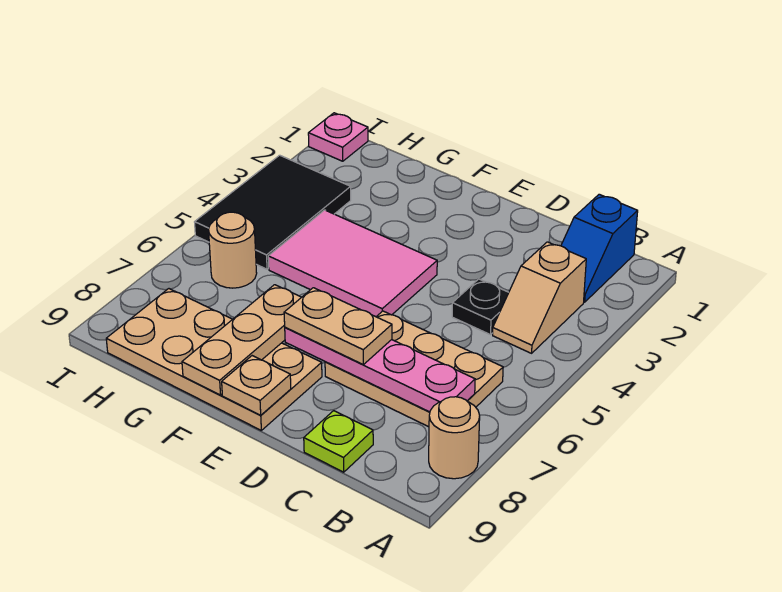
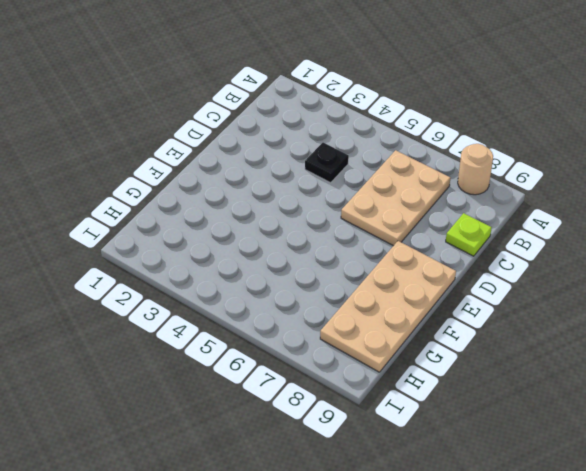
none -> blue slope B1:B2 level 1 top 1
none -> tan slope B3:B4 level 1 top 3
none -> pink tile E4:G5 level 1

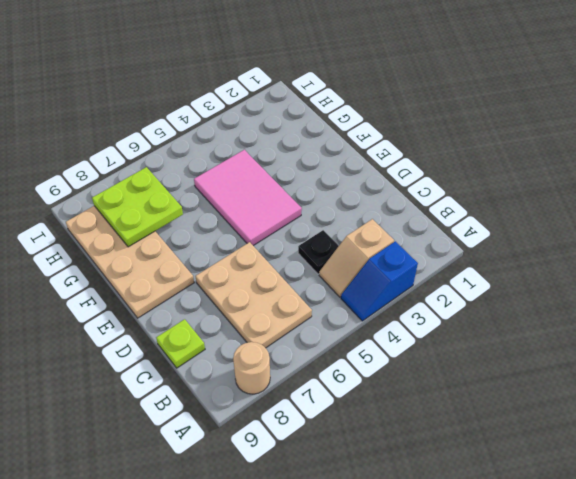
blue slope A3:A4 level 1 top 3 -> blue slope B1:B2 level 1 top 1
lime plate G7:H8 level 2 -> none
none -> black tile H3:I5 level 1
none -> tan round brick H6 level 1
none -> pink plate I1 level 1

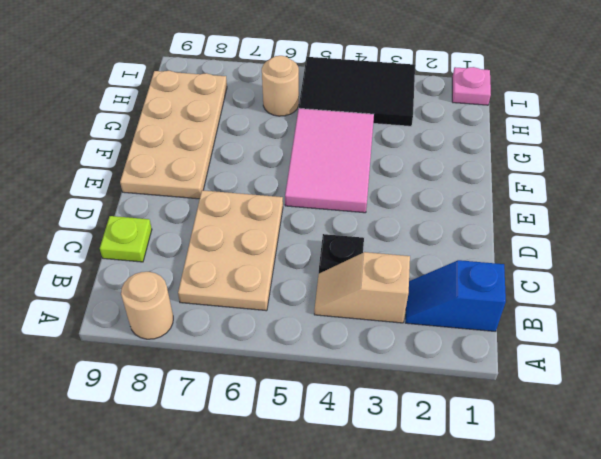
none -> pink plate B7:E7 level 2
none -> tan plate E9 level 2
none -> tan plate F7:F9 level 2

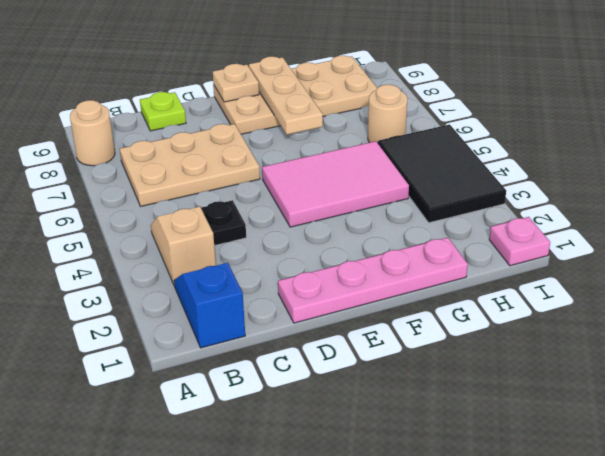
pink plate D1:G1 level 1 -> pink plate B7:E7 level 2
none -> tan plate D7:E7 level 3

